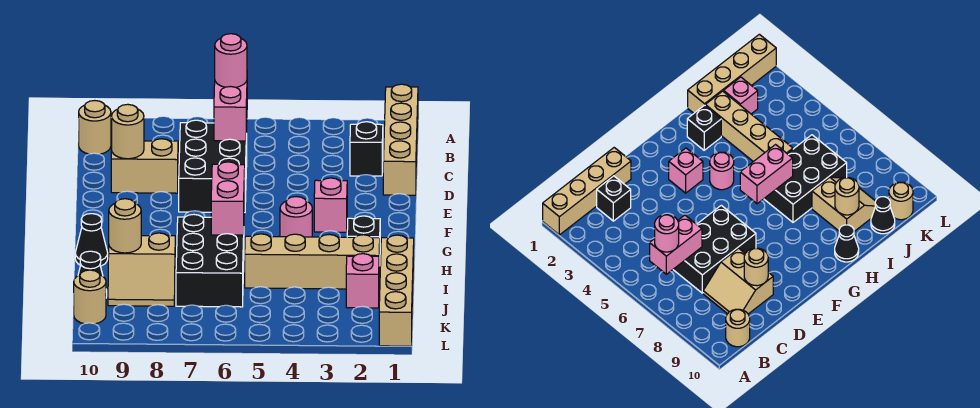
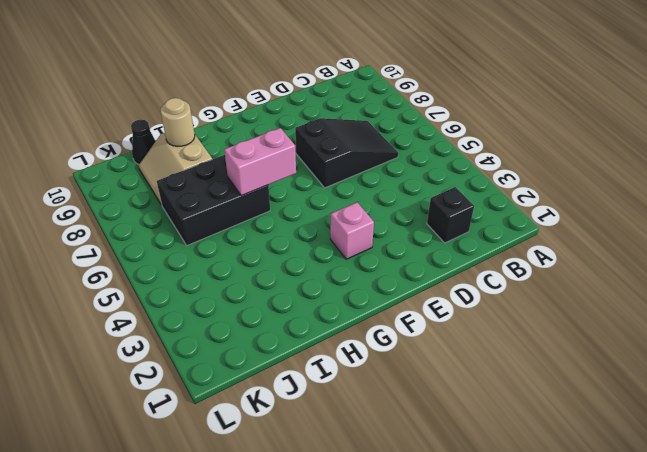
black slope C6:E7 level 1 top E -> black brick C6:E7 level 1
none -> tan brick A1:D1 level 1
none -> tan round brick B10 level 1
none -> tan slope C8:D9 level 1 top D

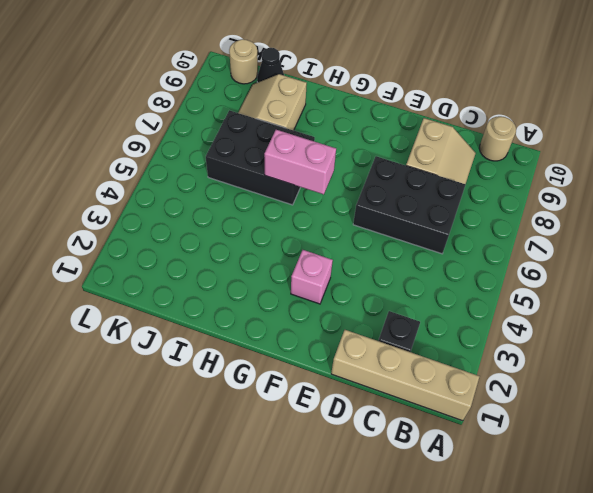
none -> pink round brick G4 level 1
none -> black brick H2 level 1
none -> black cone H10 level 1

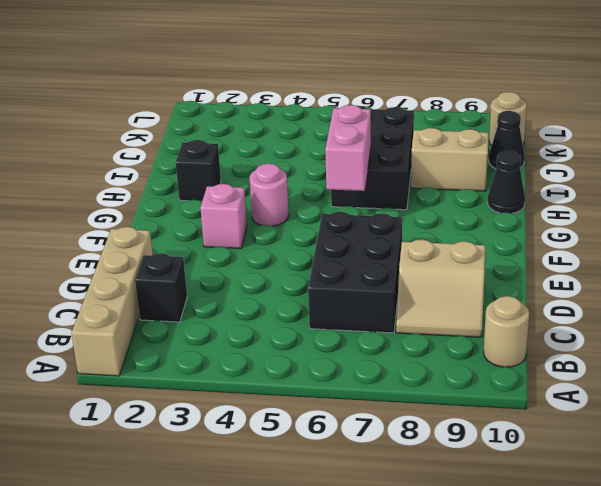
none -> tan brick I1:L1 level 1
none -> tan brick I2:I5 level 1
none -> pink brick J2 level 1

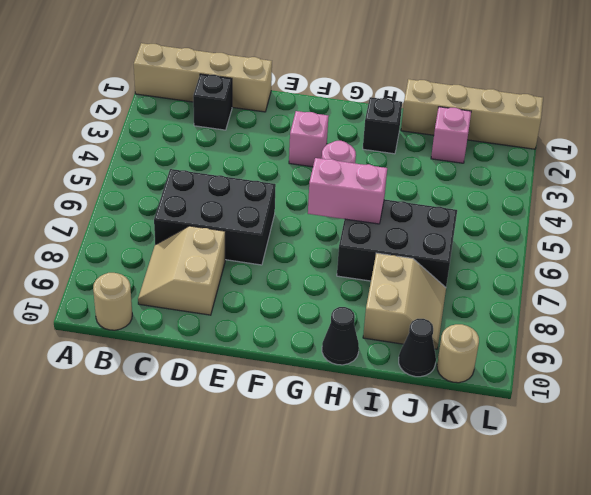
none -> tan brick I2:I5 level 1
none -> pink brick B6:C6 level 2
none -> tan round brick D9 level 2

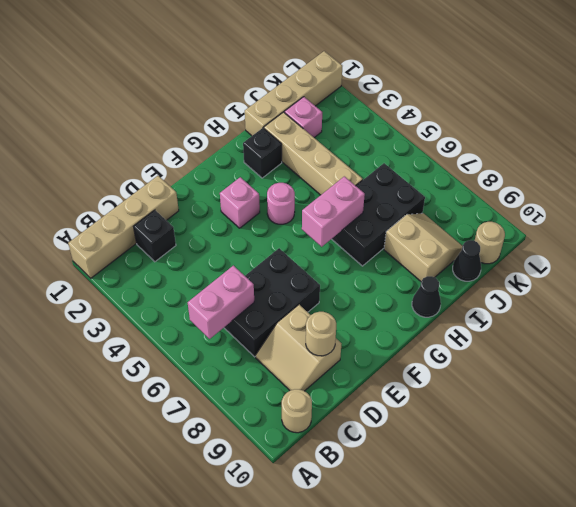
none -> tan round brick I9 level 2
none -> pink round brick B6 level 3

